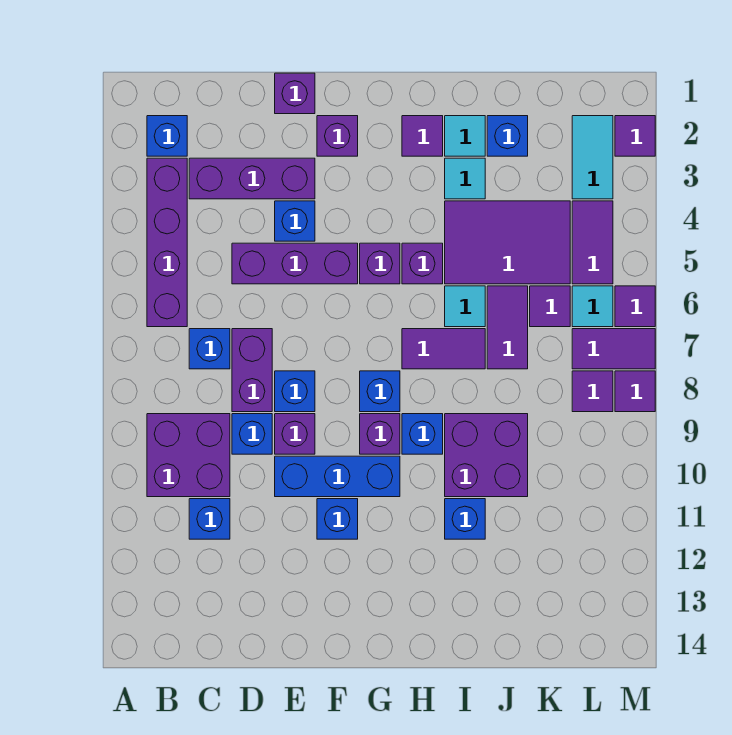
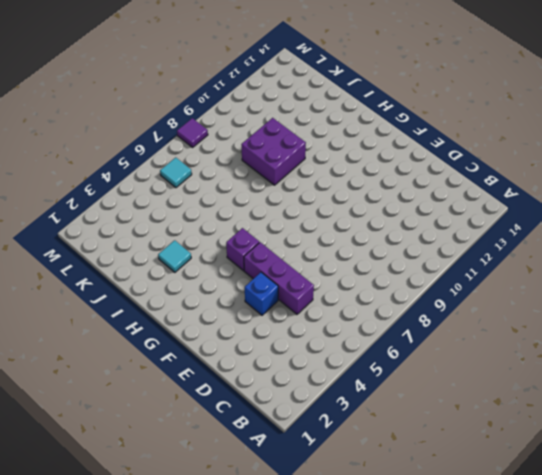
none -> blue brick B2 level 1
none -> purple brick B3:B6 level 1
none -> purple brick B9:C10 level 1
none -> purple brick C3:E3 level 1

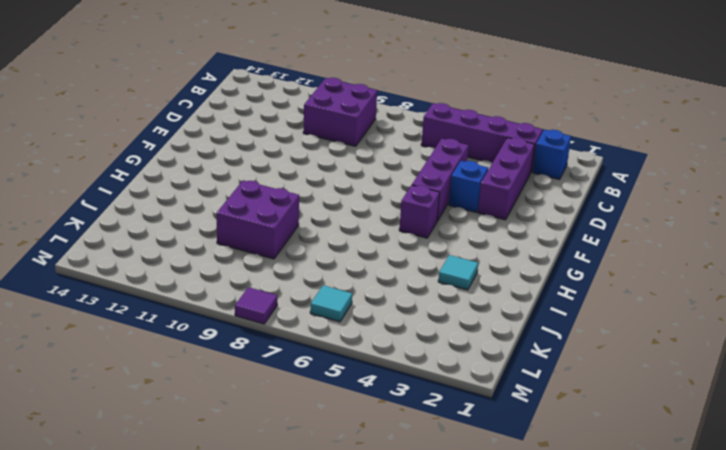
none -> blue brick C7 level 1
none -> blue brick C11 level 1
none -> purple brick D7:D8 level 1
none -> blue brick D9 level 1

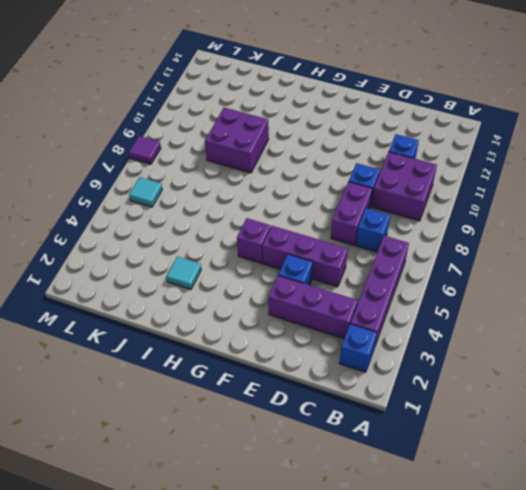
none -> purple brick E1 level 1
none -> blue brick E8 level 1
none -> purple brick E9 level 1
none -> blue brick E10:G10 level 1

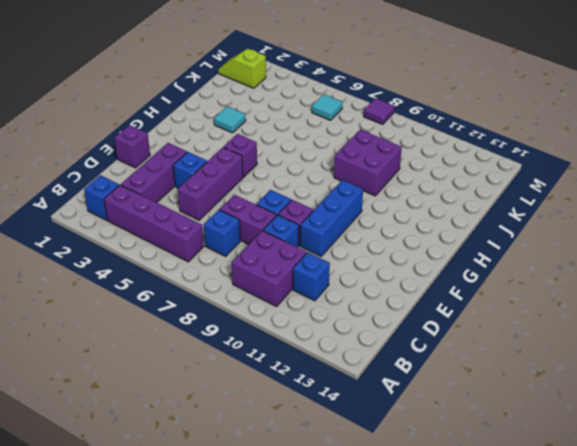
lime slope L1:L2 level 1 top 2 -> cyan tile L2:L3 level 1
none -> purple brick F2 level 1
none -> blue brick F11 level 1
none -> blue brick G8 level 1
none -> purple brick G9 level 1

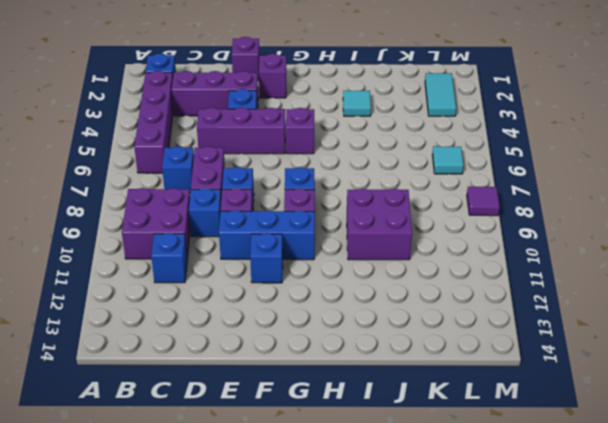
none -> purple tile H2 level 1
none -> purple brick H5 level 1
none -> purple tile H7:I7 level 1
none -> blue brick H9 level 1

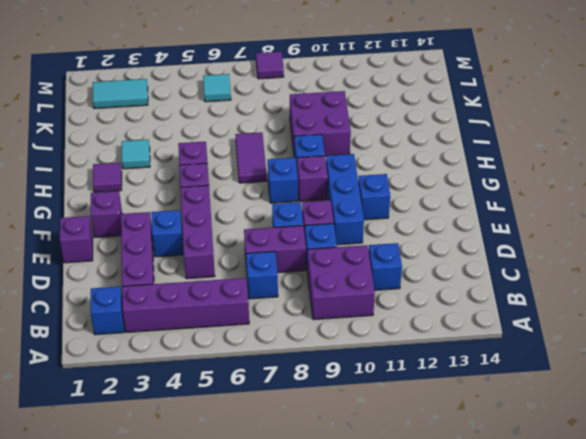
none -> cyan tile I2 level 1
none -> purple tile I4:K5 level 1
none -> cyan tile I6 level 1
none -> blue brick I11 level 1

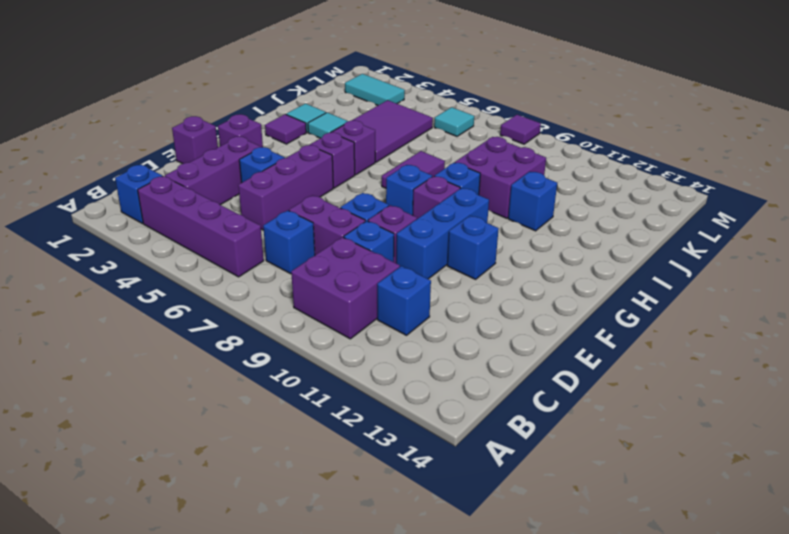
none -> cyan tile I6 level 1
none -> blue brick J2 level 1
none -> purple tile J6:J7 level 1
none -> purple tile K6 level 1

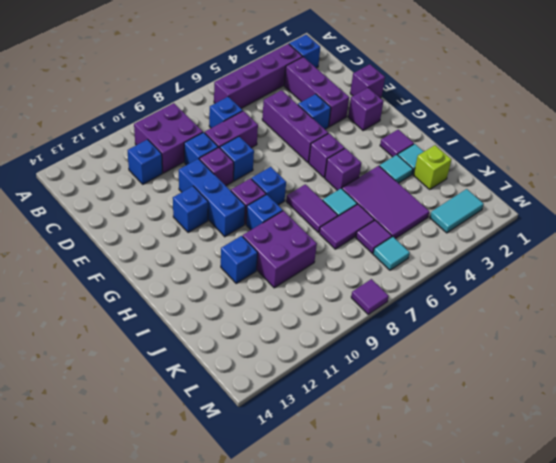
lime brick J2 level 1 -> blue brick J2 level 1
none -> purple tile L4:L5 level 1
none -> purple tile L7:M7 level 1
none -> purple tile L8 level 1
none -> purple tile M2 level 1

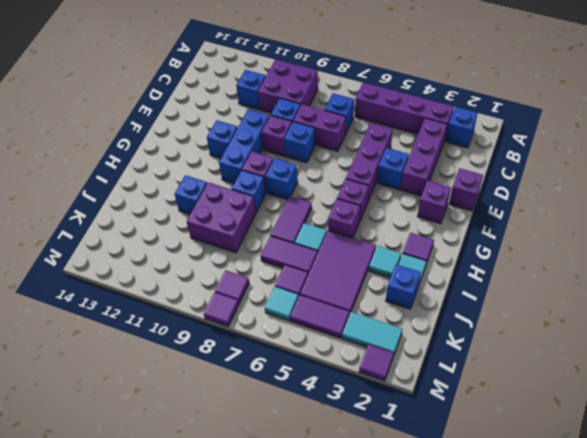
none -> purple tile L7:M7 level 1
none -> purple tile M6 level 1

